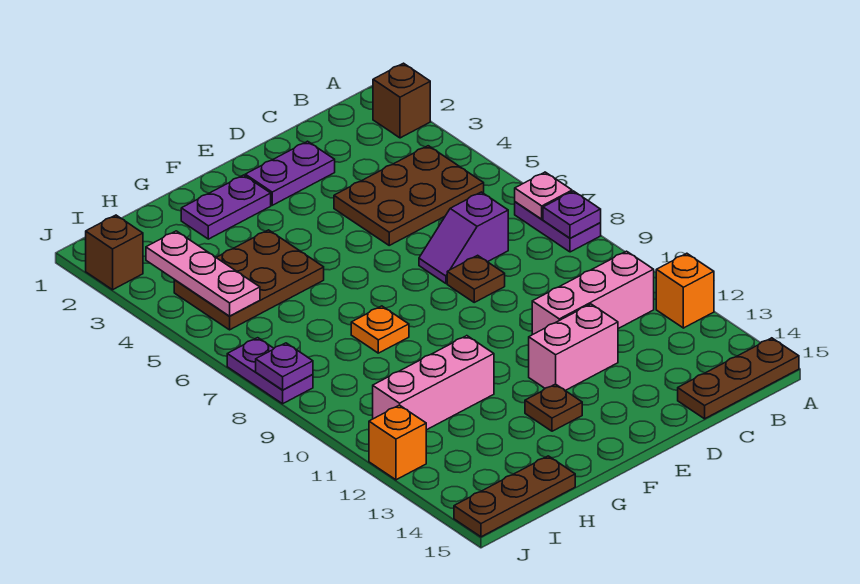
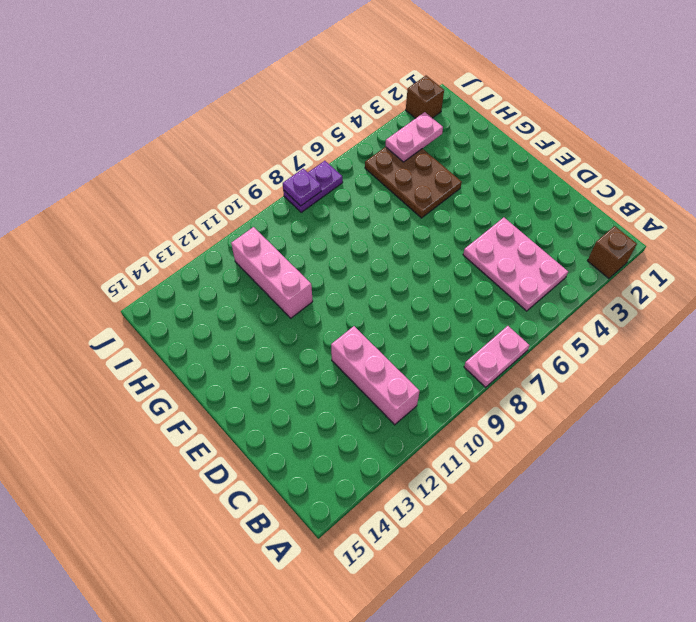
pink plate A7:A8 level 1 -> purple plate A7:A8 level 1
pink plate B4:D5 level 1 -> brown plate B4:D5 level 1
pink plate I3:I4 level 2 -> pink plate I3:I5 level 2
none -> orange brick A12 level 1
none -> brown plate A15:C15 level 1
none -> purple slope C7:D7 level 1 top C

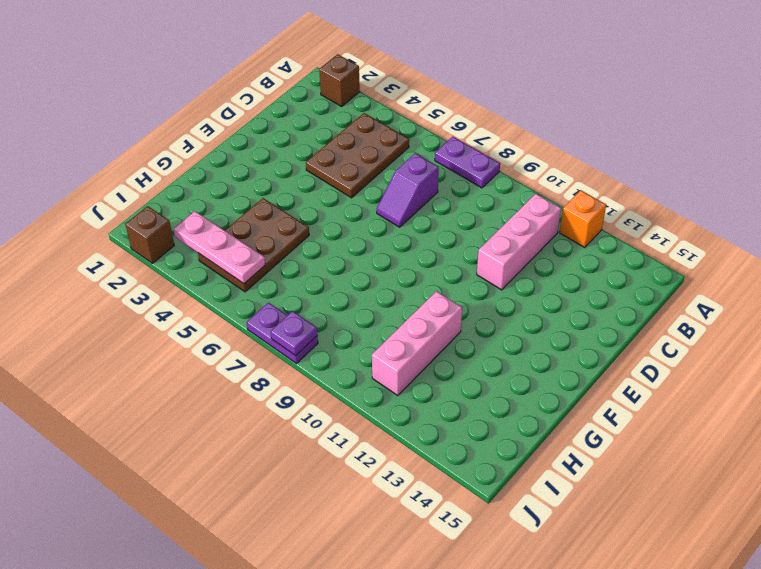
none -> brown plate A15:C15 level 1
none -> purple plate D2:E2 level 1
none -> brown plate D8 level 1

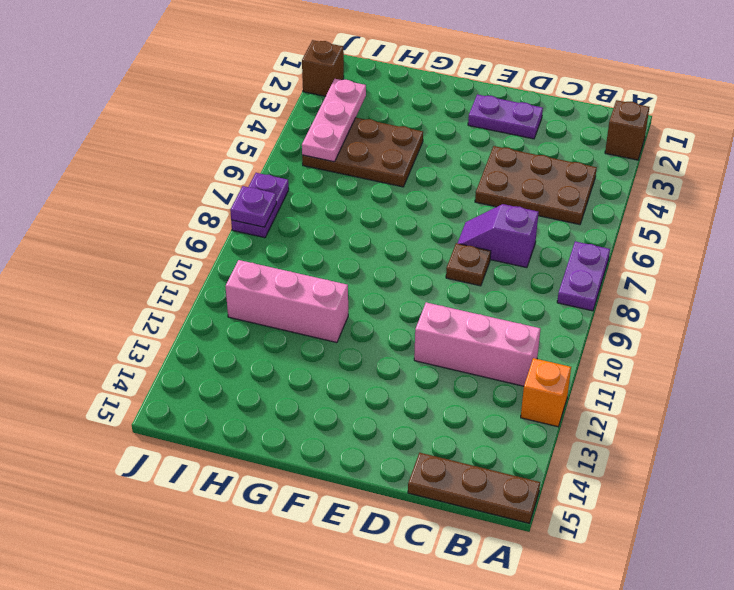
none -> pink brick D12:E12 level 1
none -> purple plate F2:G2 level 1
none -> brown plate F13 level 1

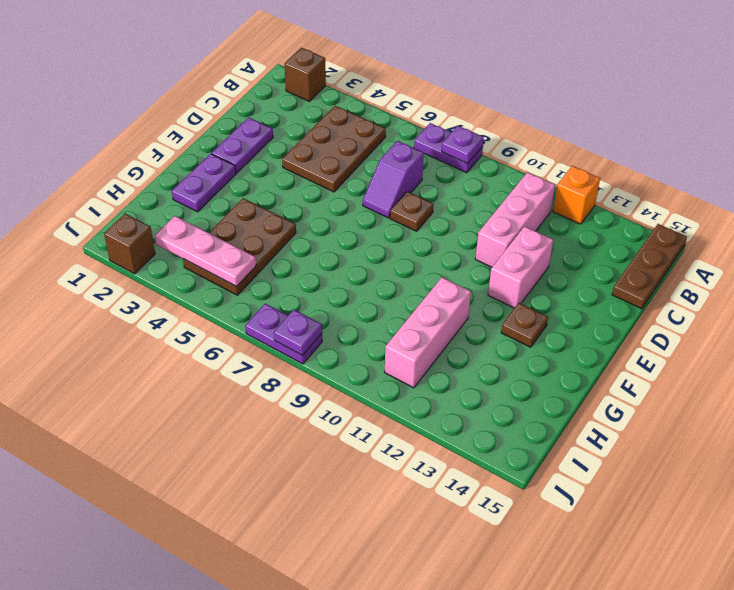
none -> orange plate G8 level 1
none -> brown plate H15:J15 level 1
none -> orange brick J12 level 1

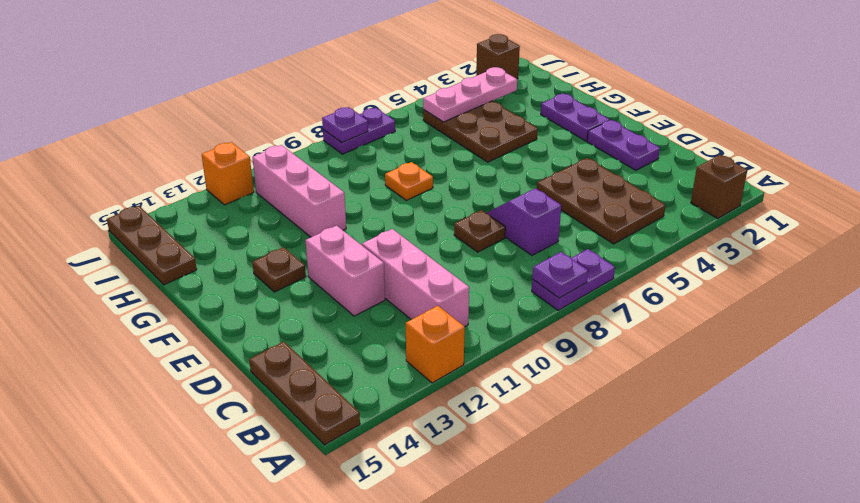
none -> pink plate A7 level 2

